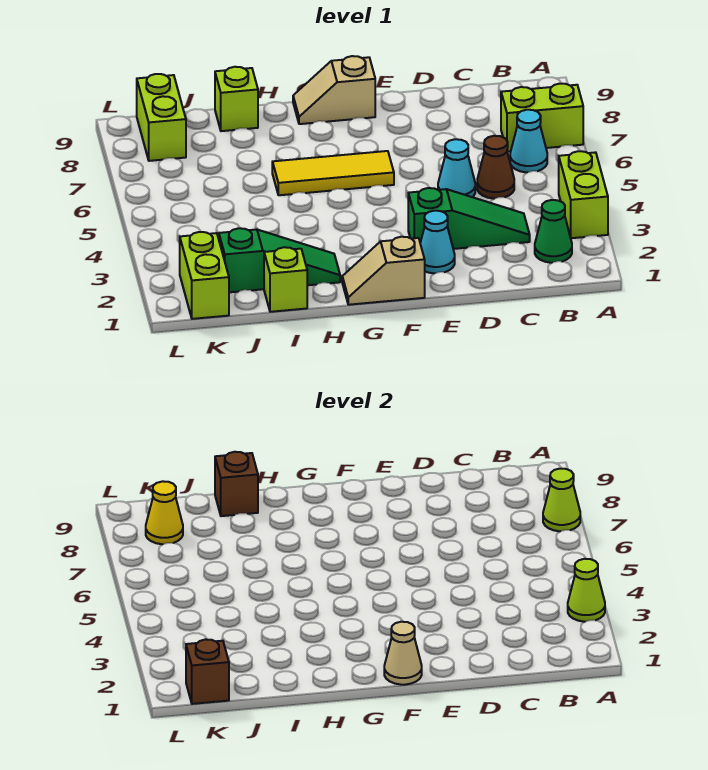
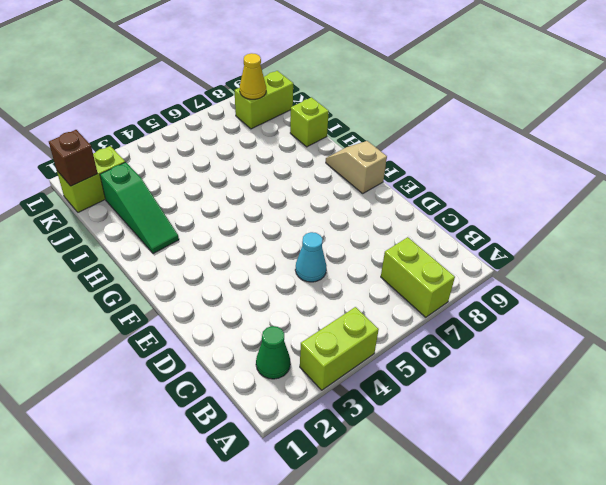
none -> cyan cone B6 level 1
none -> green slope C3:E3 level 1 top E
none -> brown cone C5 level 1

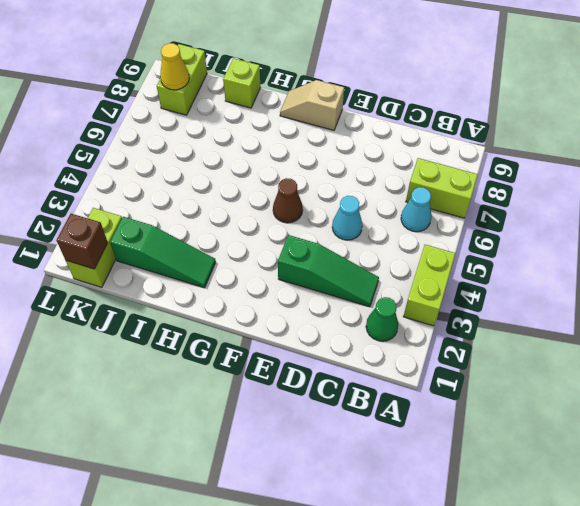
brown cone F5 level 1 -> brown cone C5 level 1
none -> cyan cone E2 level 1
none -> tan slope F1:G1 level 1 top F
none -> yellow tile F6:H6 level 1

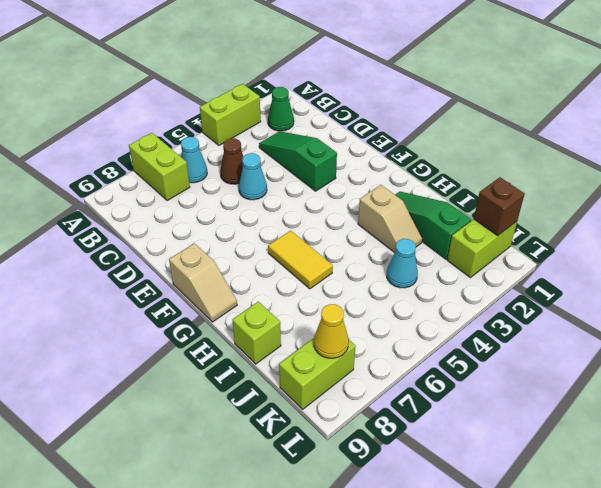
yellow tile G6:H6 level 1 -> yellow tile F6:H6 level 1
tan slope H3:I3 level 1 top H -> tan slope F1:G1 level 1 top F
cyan cone J4 level 1 -> cyan cone E2 level 1
none -> lime brick I1 level 1
none -> lime cone A3 level 2
none -> lime cone A7 level 2

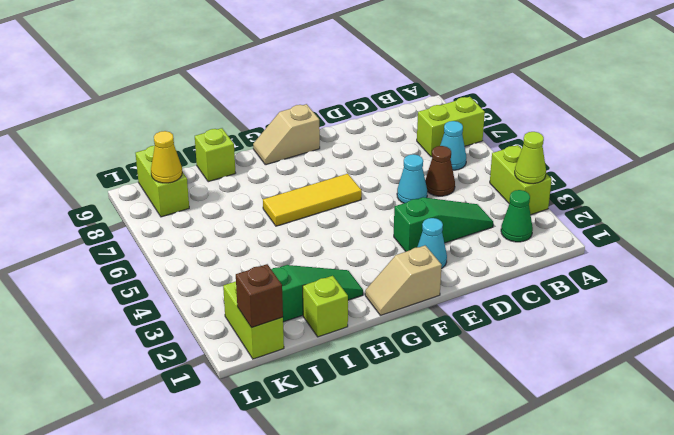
none -> lime cone A7 level 2
none -> tan cone F1 level 2
none -> brown brick I9 level 2

